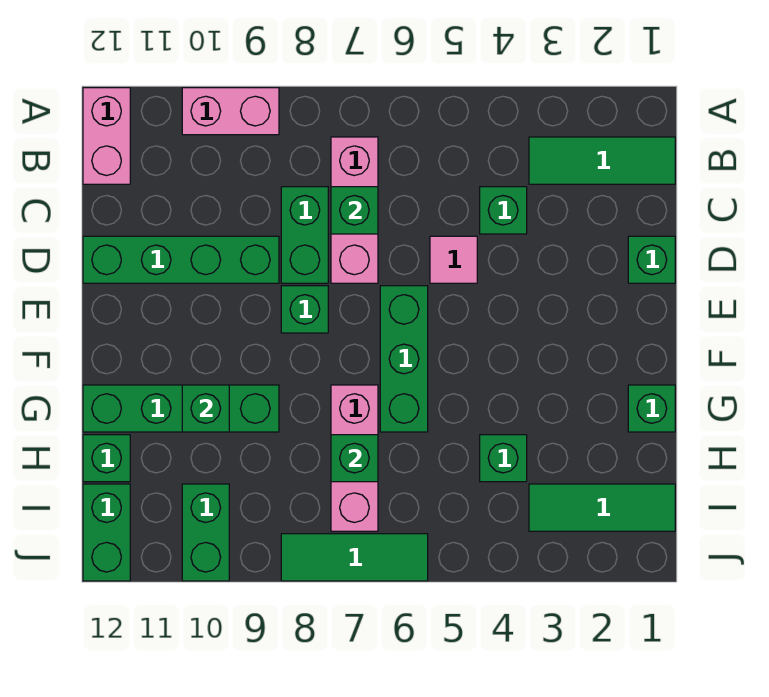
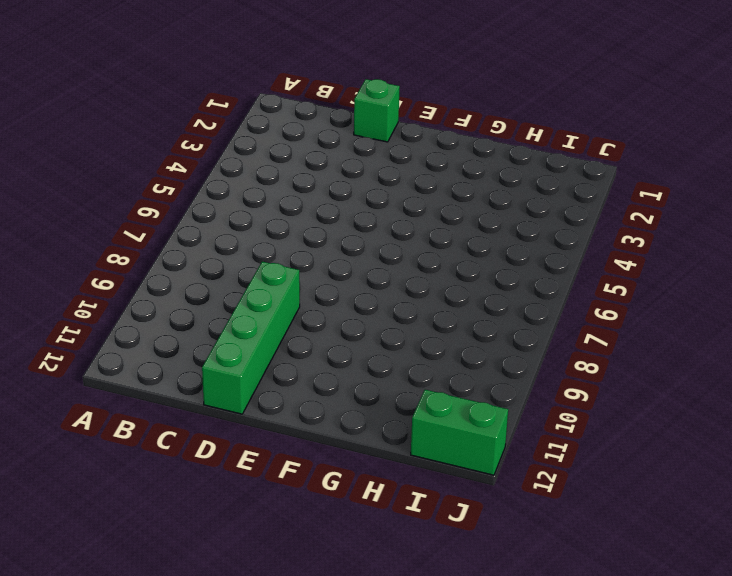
none -> pink brick A9:A10 level 1
none -> pink brick A12:B12 level 1
none -> green tile B1:B3 level 1

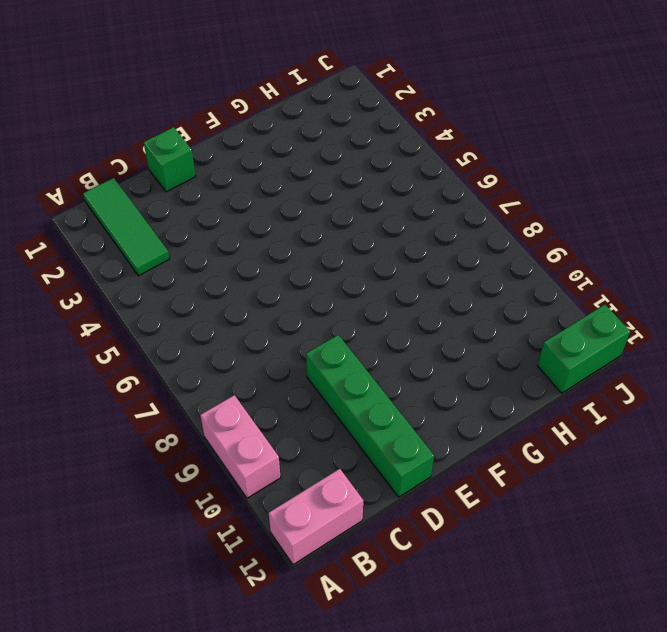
none -> pink brick B7:D7 level 1
none -> green brick C4 level 1
none -> green brick C8:D8 level 1

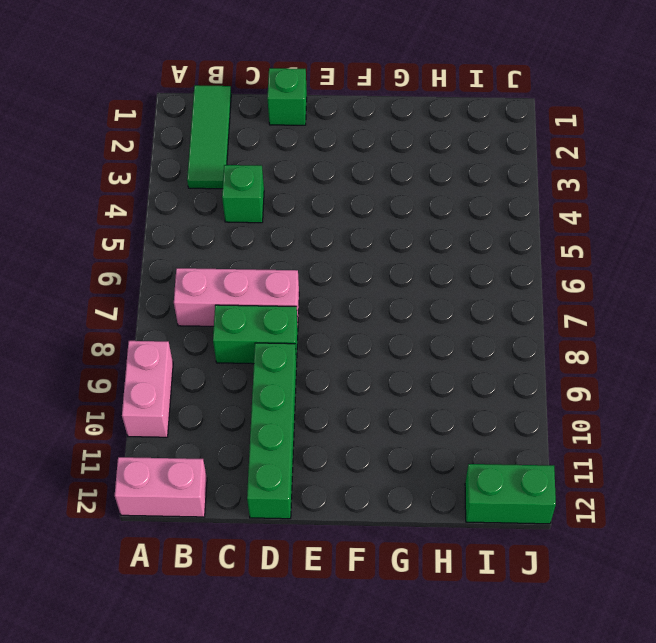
none -> pink tile D5 level 1
none -> green brick E6:G6 level 1
none -> green brick E8 level 1

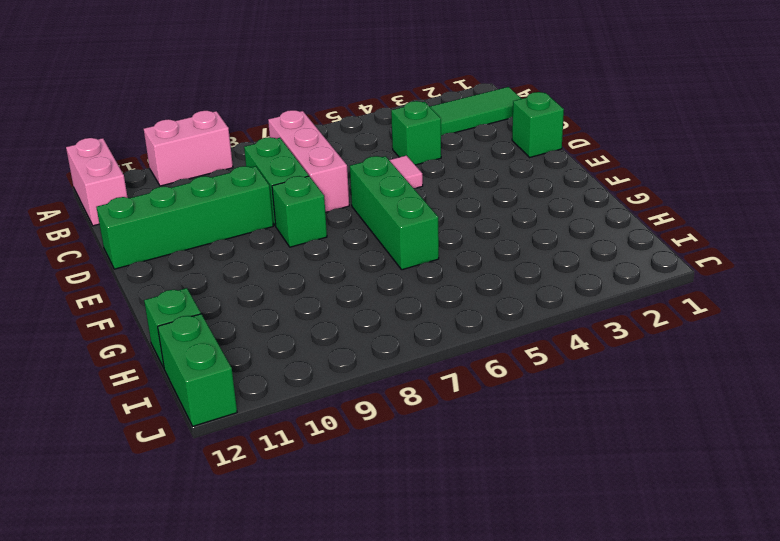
none -> green brick G1 level 1
none -> pink brick G7:I7 level 1
none -> green brick G9:G12 level 1

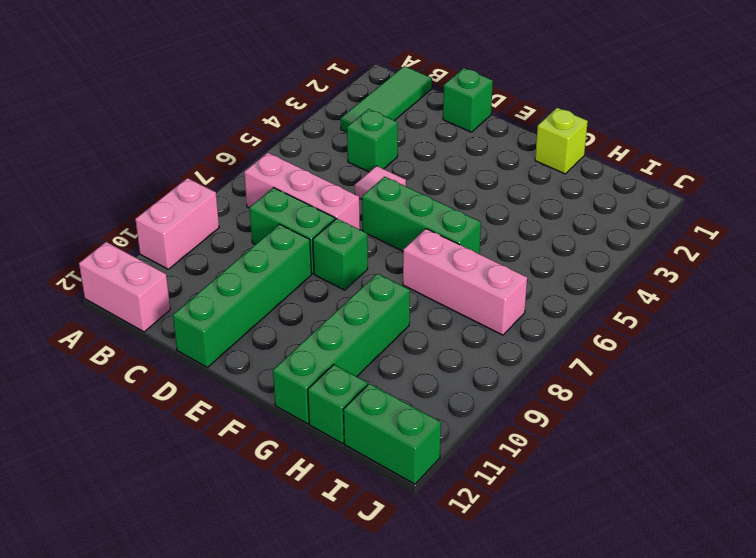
lime brick G1 level 1 -> green brick G1 level 1
none -> green brick H4 level 1
none -> green tile I1:I3 level 1
none -> green brick I10:J10 level 1

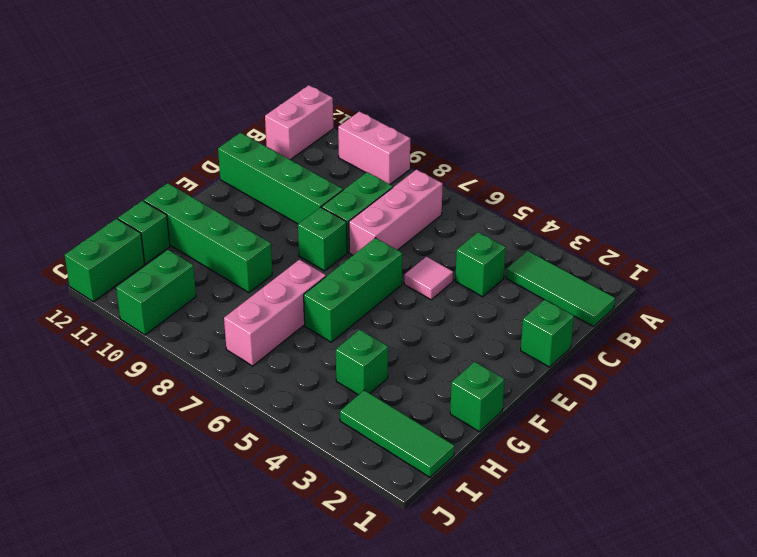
none -> green tile J6:J8 level 1
none -> green brick C7 level 2
none -> green brick G10 level 2

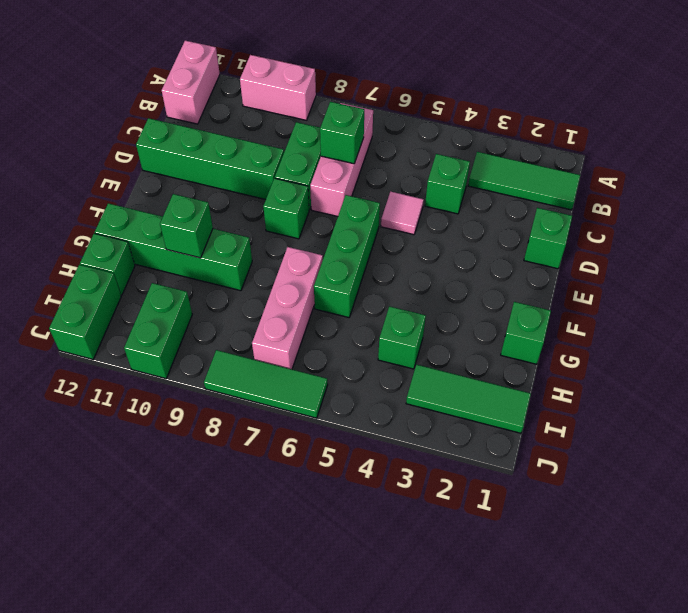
none -> green brick H7 level 2

